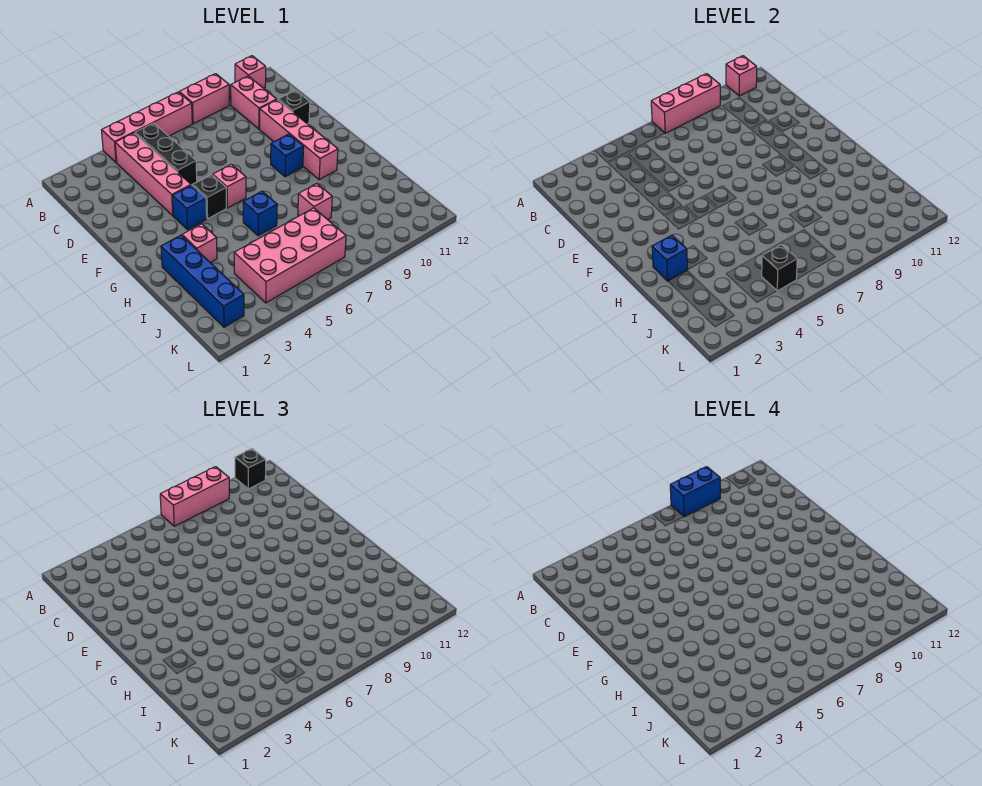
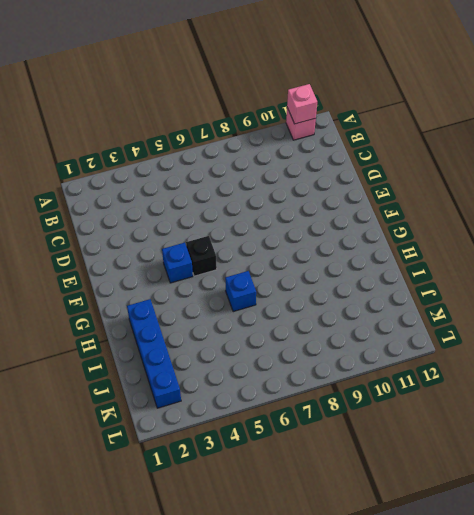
none -> pink brick A4:A7 level 1
none -> pink brick A8:A9 level 1
none -> pink brick B4:E4 level 1

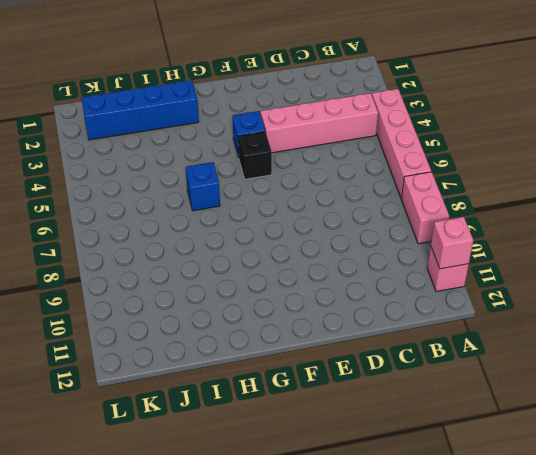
none -> black brick B5:D5 level 1
none -> pink brick B10:C10 level 1
none -> pink brick D10:G10 level 1

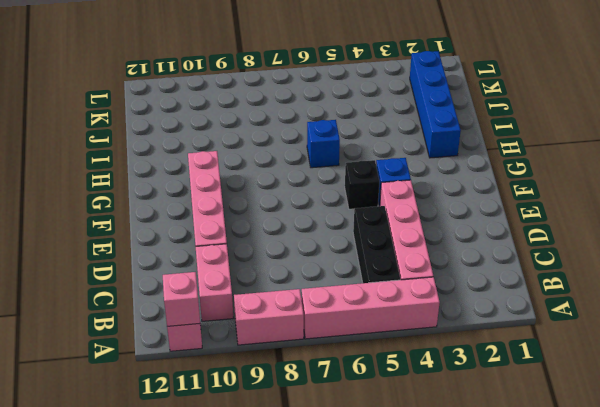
none -> black brick D11 level 1
none -> pink brick F6 level 1
none -> blue brick F9 level 1

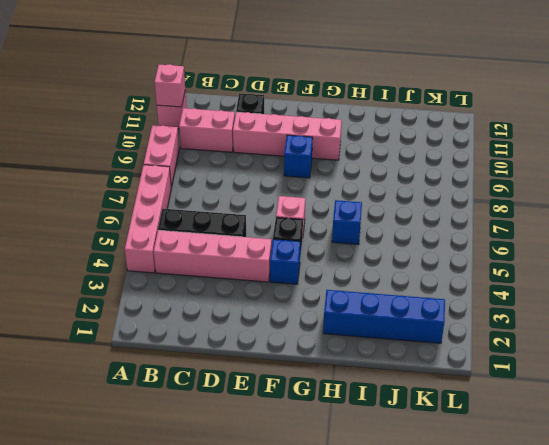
none -> pink brick H3 level 1
none -> pink brick I8 level 1
none -> pink brick J4:K7 level 1

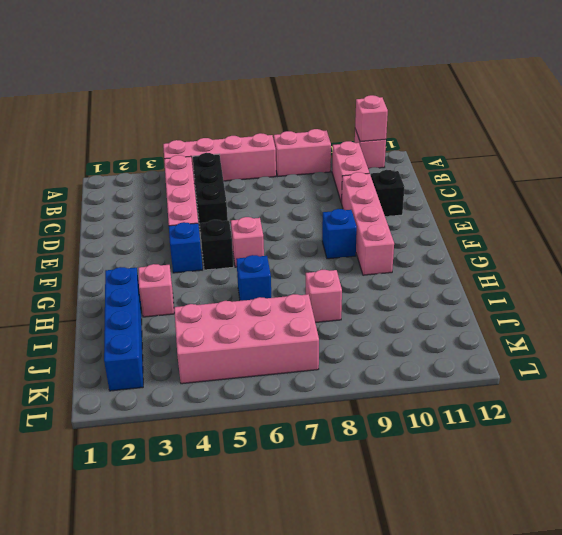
none -> pink brick A7:A9 level 2
none -> blue brick H2 level 2
none -> black brick K5 level 2

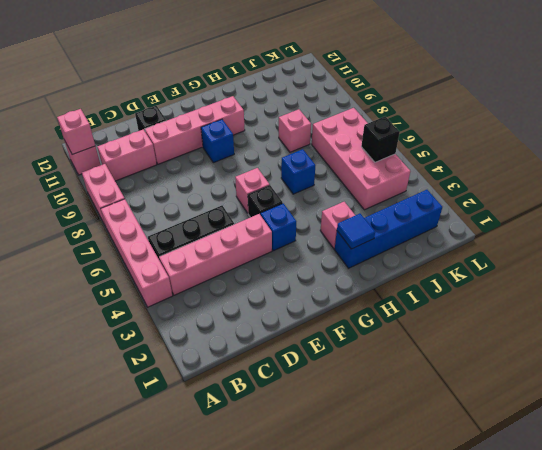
blue tile H2 level 2 -> blue brick H2 level 2
none -> pink brick A7:A9 level 2
none -> pink brick A7:A9 level 3
none -> black brick A11 level 3

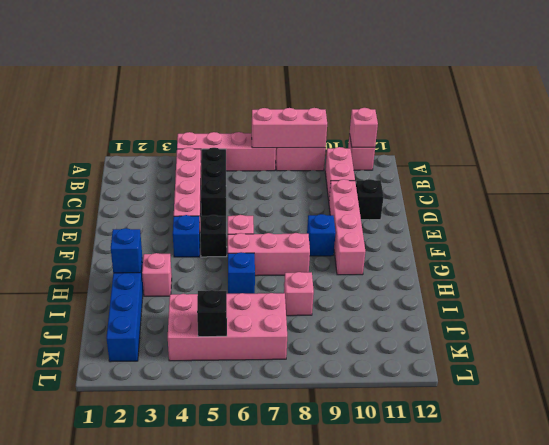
pink brick G6:G8 level 1 -> pink brick A7:A9 level 3
none -> black brick A11 level 3
none -> blue brick A8:A9 level 4

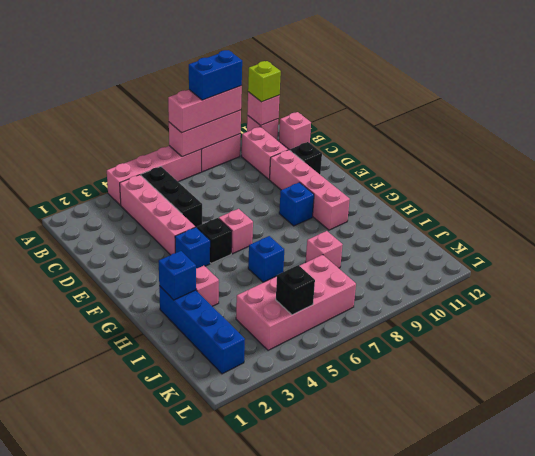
lime brick A11 level 3 -> black brick A11 level 3
pink brick B12 level 1 -> none

